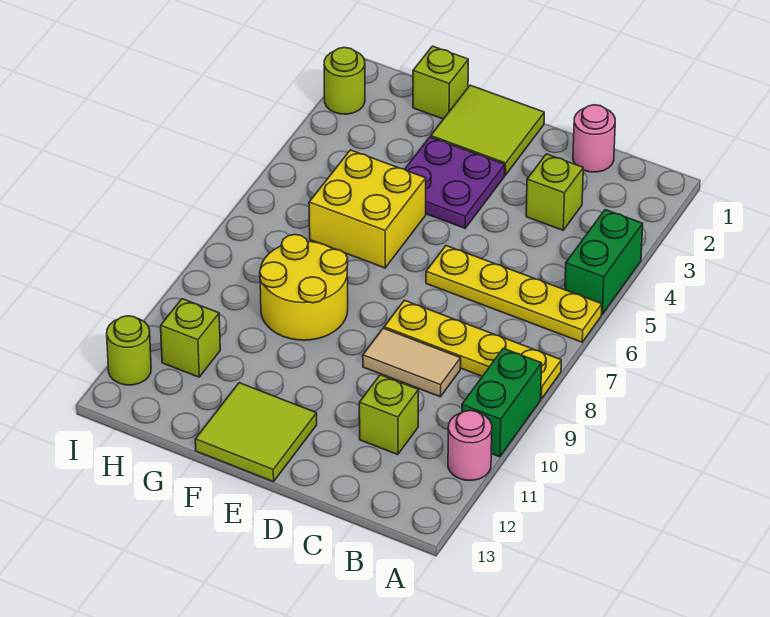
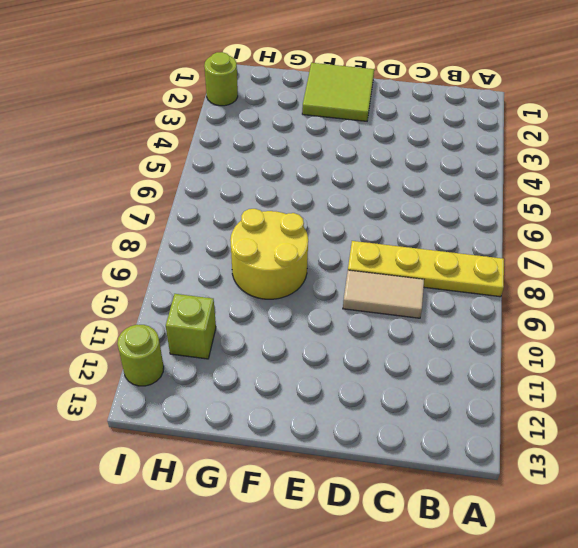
none -> green brick A4:A5 level 1
none -> yellow plate A6:D6 level 1
none -> green brick A9:A10 level 1

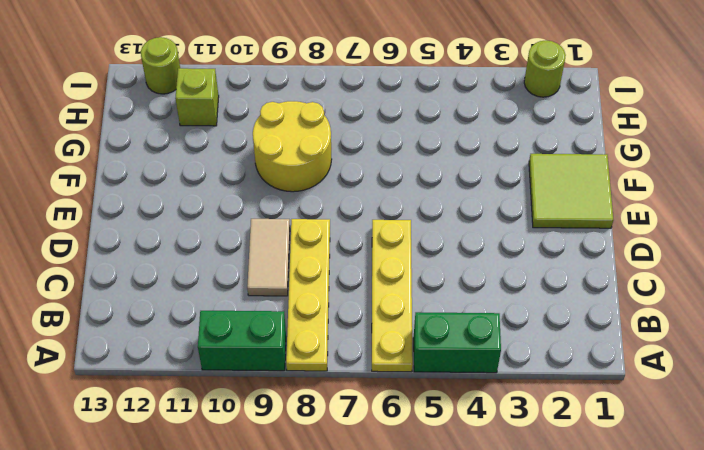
none -> pink round brick A11 level 1
none -> pink round brick C1 level 1
none -> lime brick C3 level 1

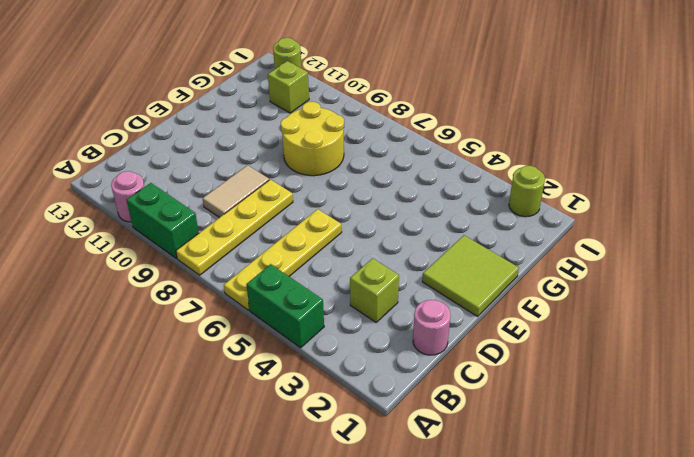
none -> lime brick C11 level 1
none -> purple plate E3:F4 level 1
none -> lime tile E12:F13 level 1

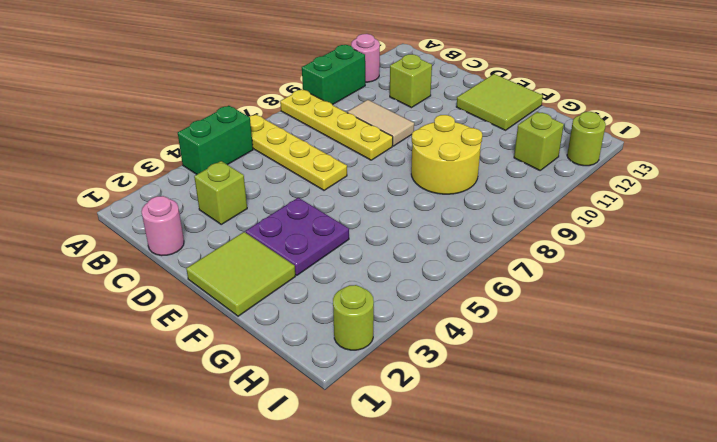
none -> yellow brick F5:G6 level 1
none -> lime brick G1 level 1

